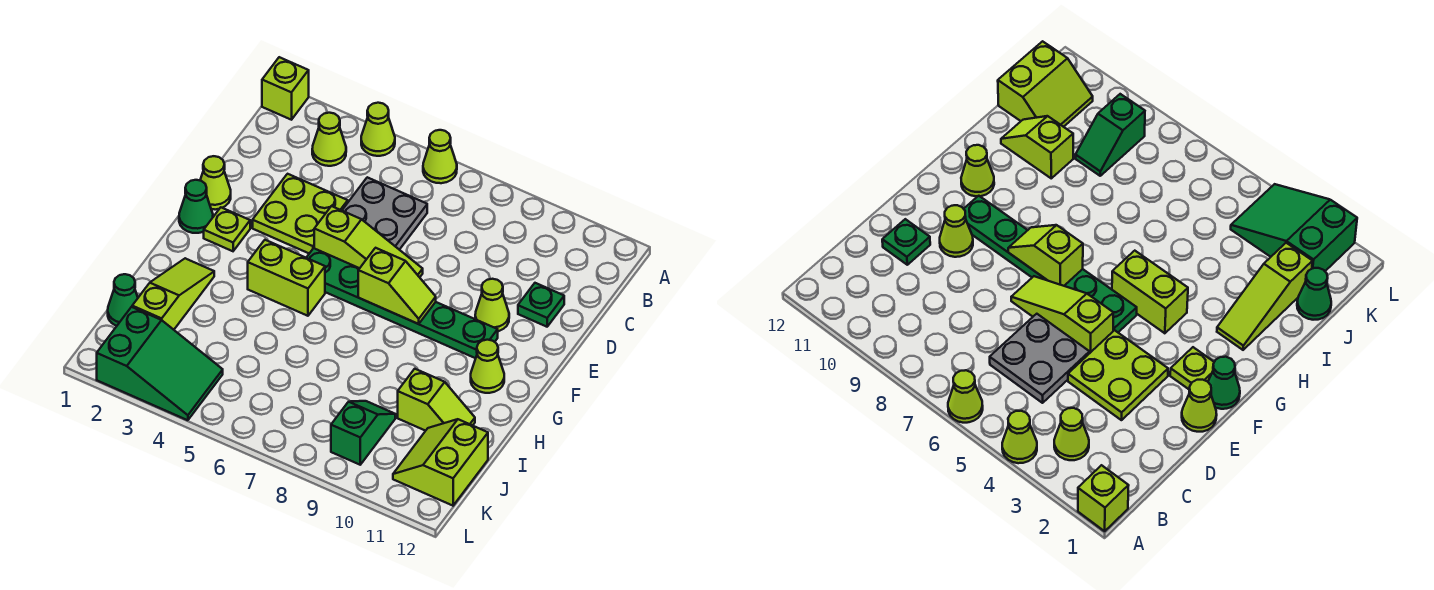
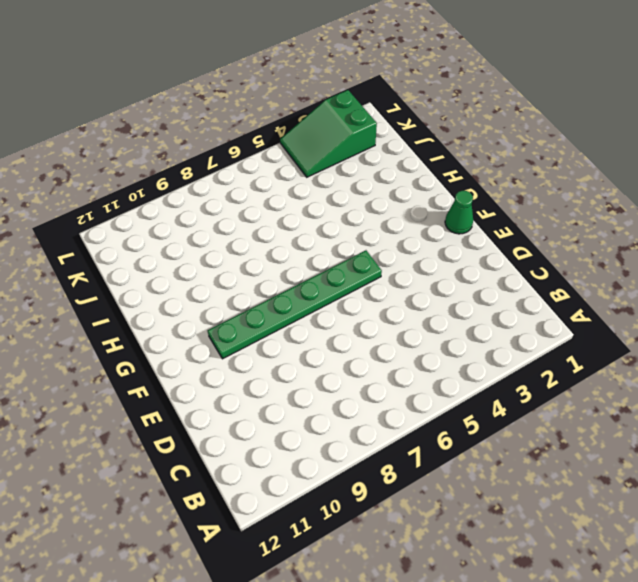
none -> lime brick A1 level 1
none -> lime cone A4 level 1
none -> lime cone A6 level 1

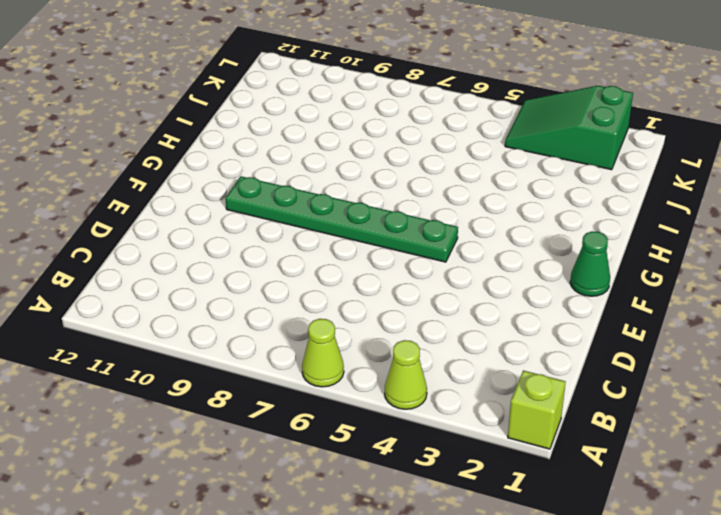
none -> lime cone B3 level 1
none -> grey plate C5:D6 level 1
none -> lime plate D3:E4 level 1

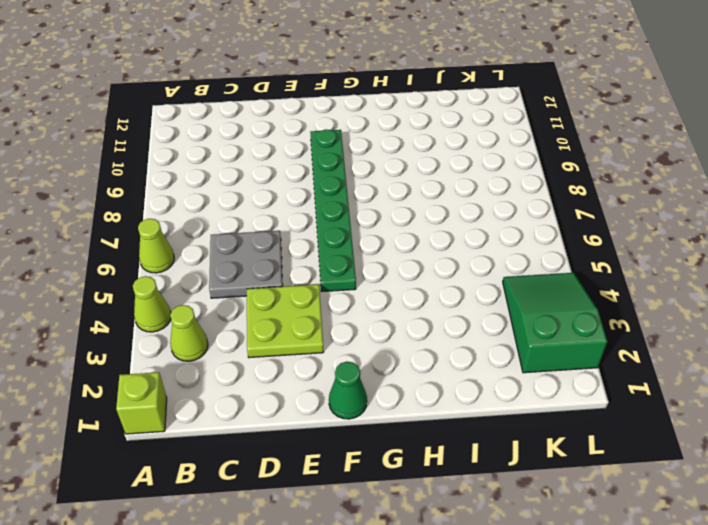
none -> green plate D11 level 1
none -> lime cone E1 level 1
none -> lime slope E5:E7 level 1 top 5

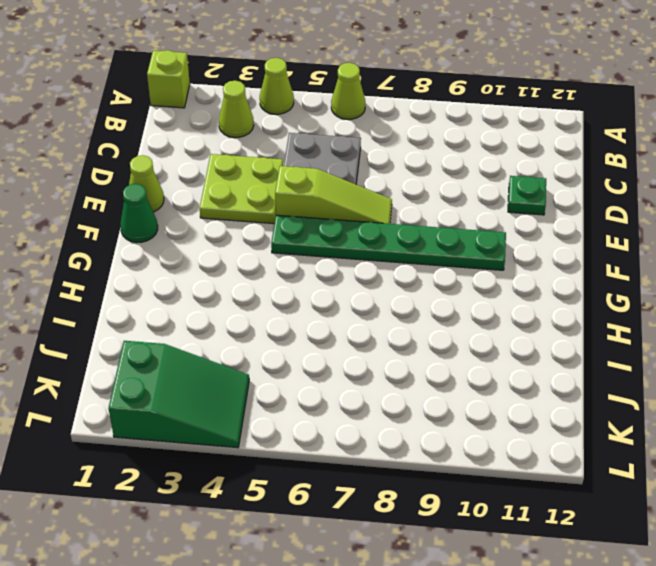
none -> lime cone E10 level 1
none -> lime plate F2 level 1
none -> lime brick G4:G5 level 1

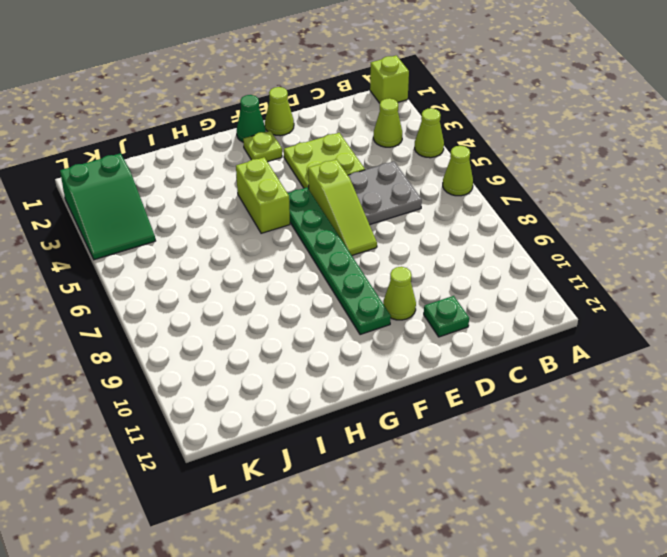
none -> lime cone G11 level 1
none -> lime slope H2:J2 level 1 top J
none -> lime slope I10:I11 level 1 top 10

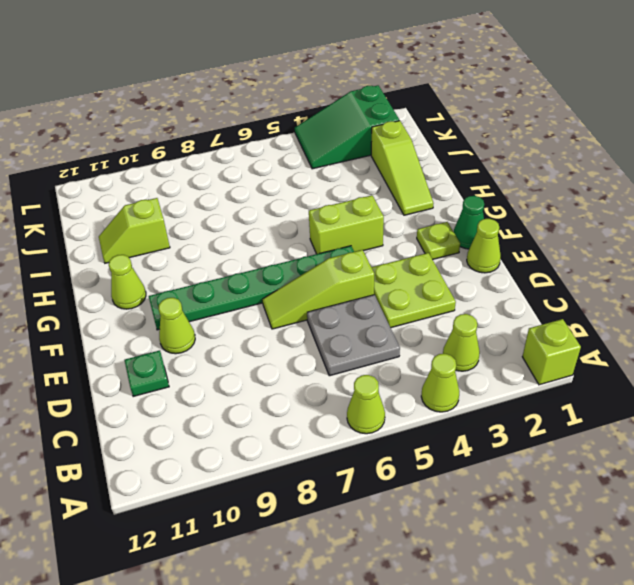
none -> green cone J1 level 1
none -> green slope J9:K9 level 1 top K
none -> lime slope J11:K12 level 1 top 12

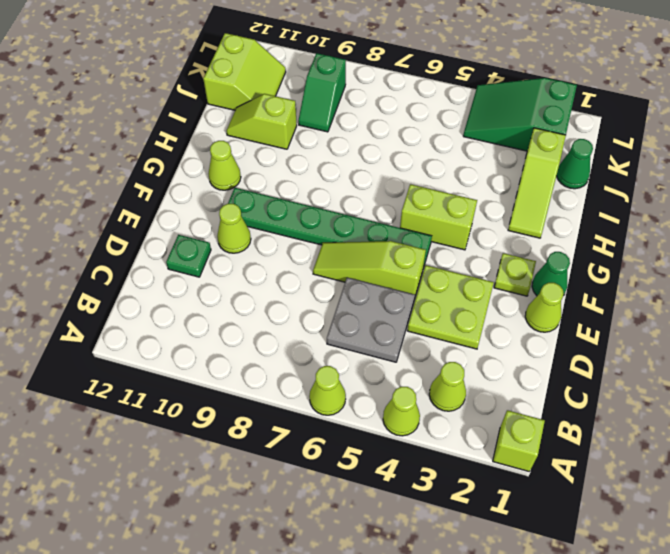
none -> lime slope F7:F8 level 2 top 7

